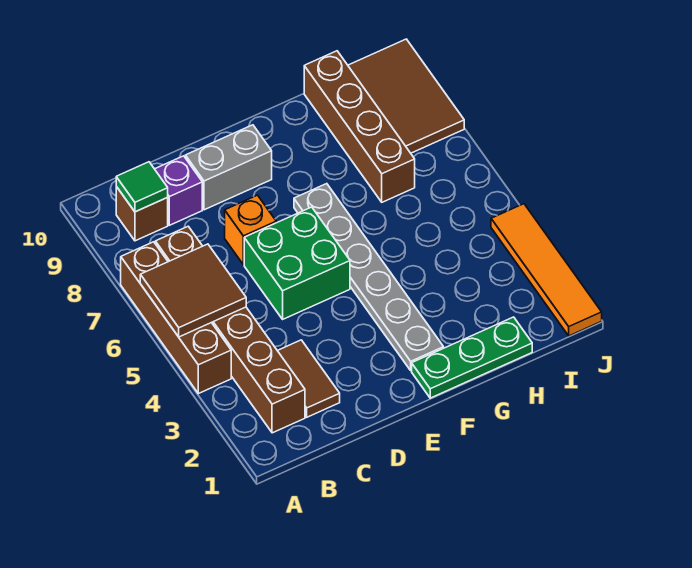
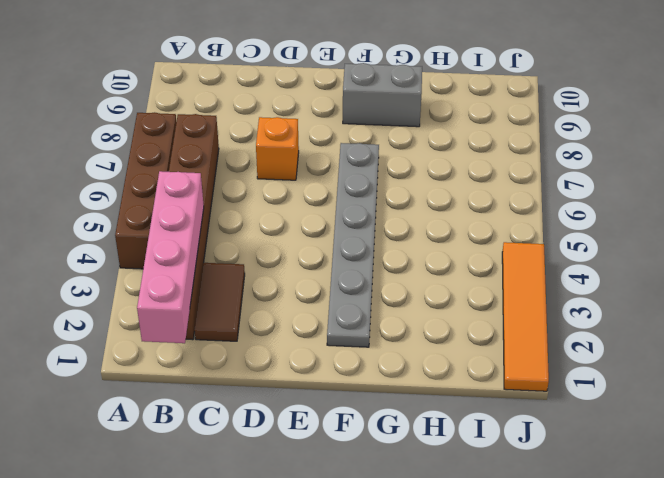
pink brick B1:B4 level 2 -> none
grey brick F9:G9 level 1 -> grey brick D9:E9 level 1
none -> brown brick B9 level 1
none -> purple brick C9 level 1
none -> green brick D5:E6 level 1

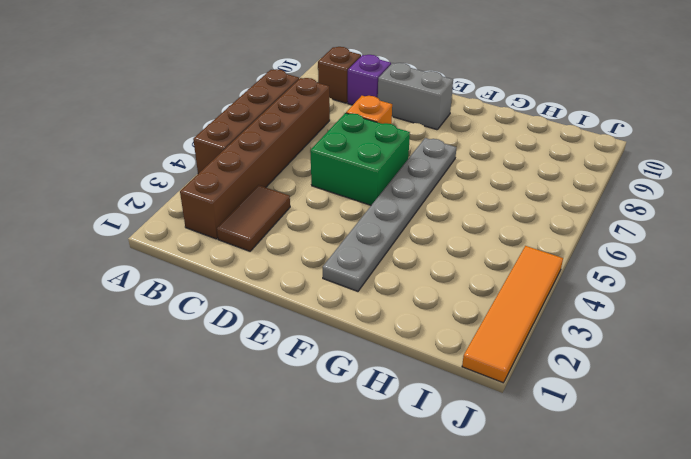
none -> green plate F1:H1 level 1
none -> brown brick H7:H10 level 1
none -> brown tile I8:J10 level 1

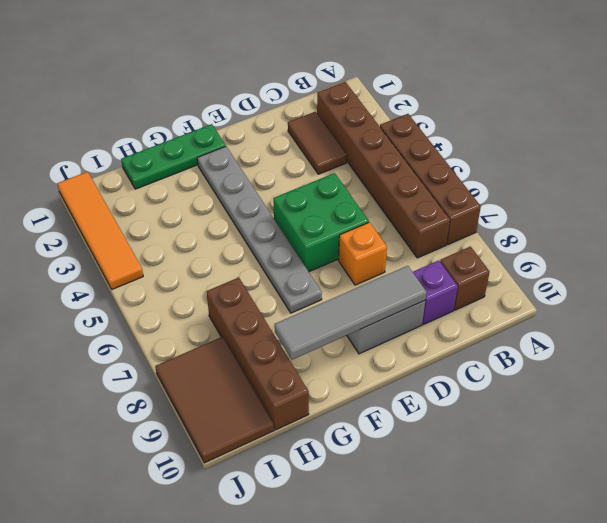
grey tile D9:G9 level 2 -> none
none -> brown tile A5:B6 level 2
none -> green tile B9 level 2

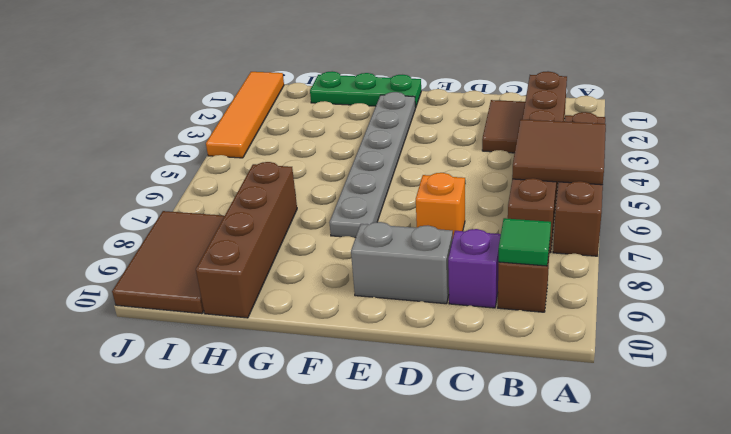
none -> green brick D5:E6 level 1

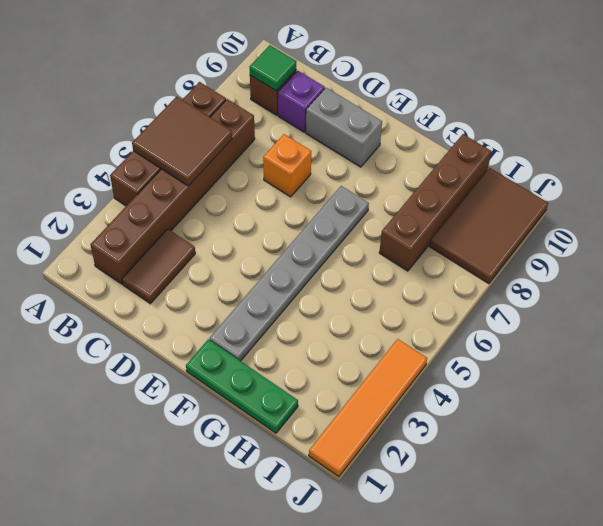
none -> green brick D5:E6 level 1

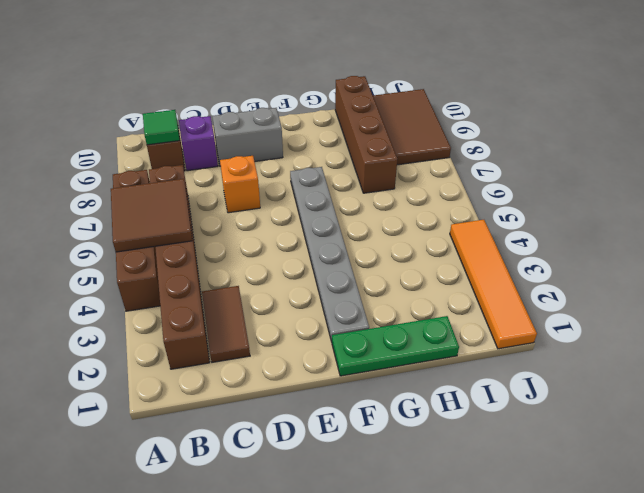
none -> green brick D5:E6 level 1

